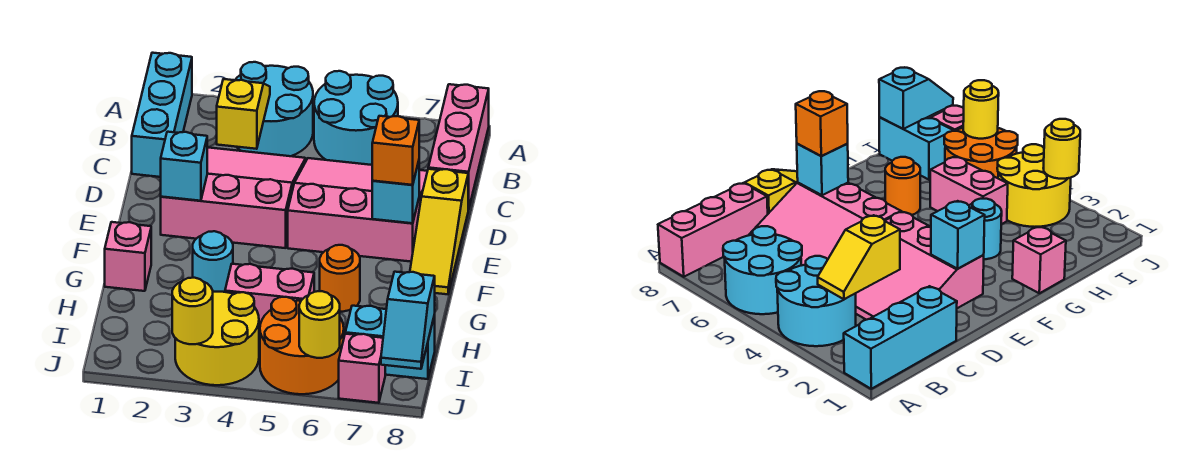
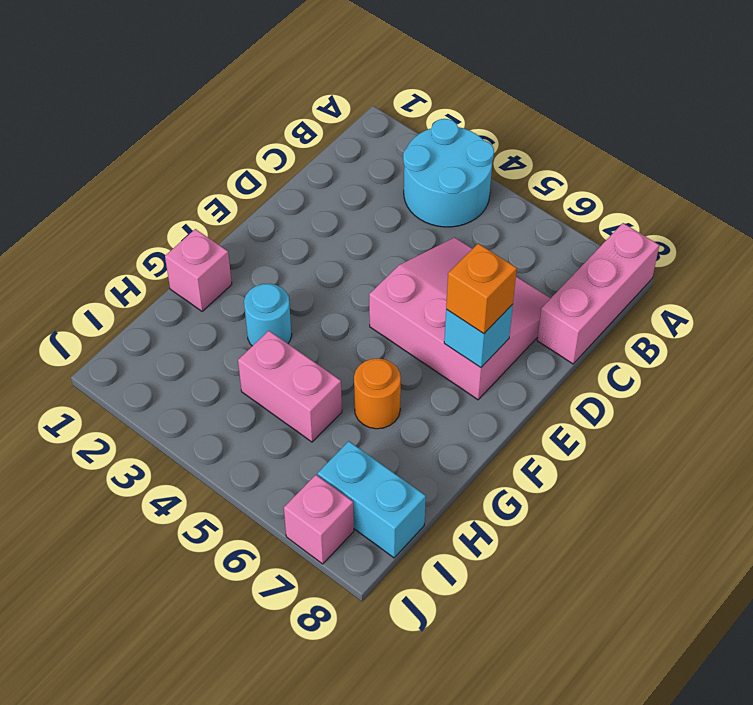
none -> cyan brick A1:C1 level 1
none -> cyan round brick A5:B6 level 1
none -> pink slope C2:E4 level 1 top E

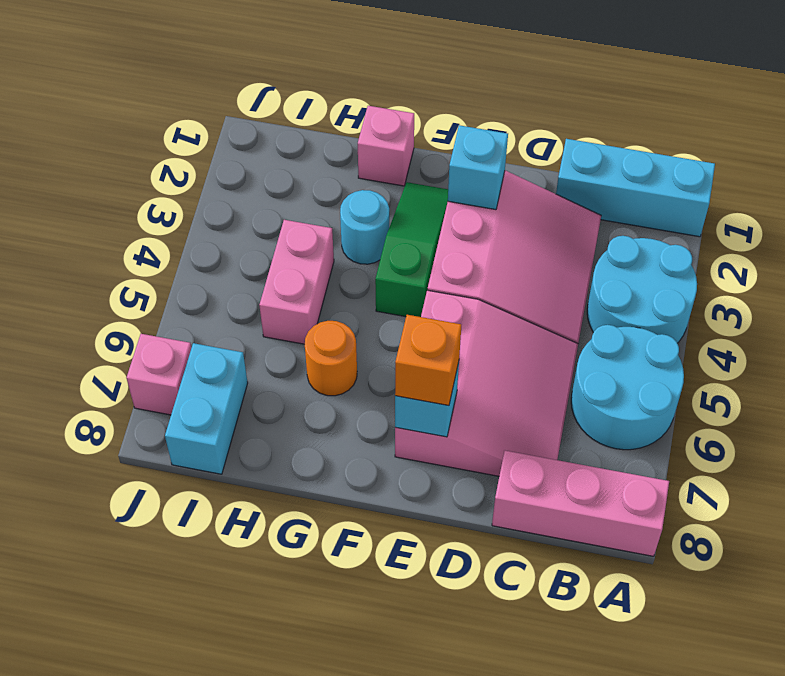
green slope F2:F4 level 1 top 4 -> none
none -> yellow slope D8:F8 level 1 top D
none -> yellow round brick I3:J4 level 1
none -> orange round brick I5:J6 level 1

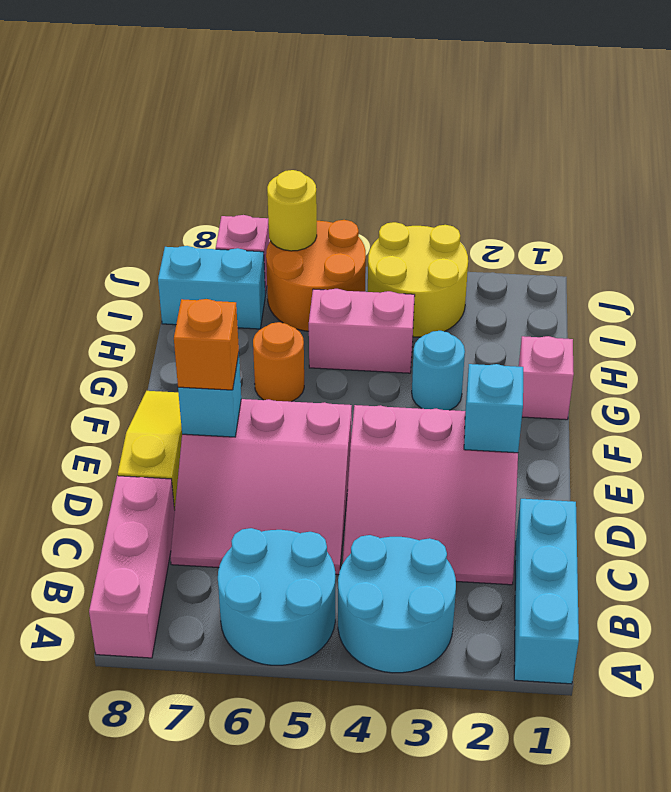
none -> yellow slope B3:C3 level 2 top C
none -> cyan slope I8:J8 level 2 top I
none -> yellow round brick J3 level 2

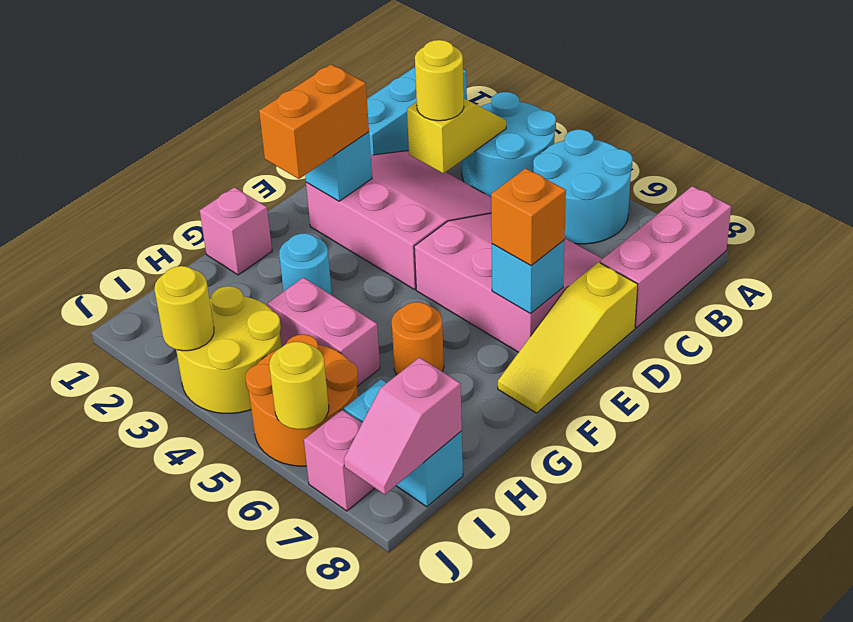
yellow round brick C3 level 3 -> none
orange brick E2:F2 level 3 -> none
pink slope I8:J8 level 2 top I -> cyan slope I8:J8 level 2 top I

